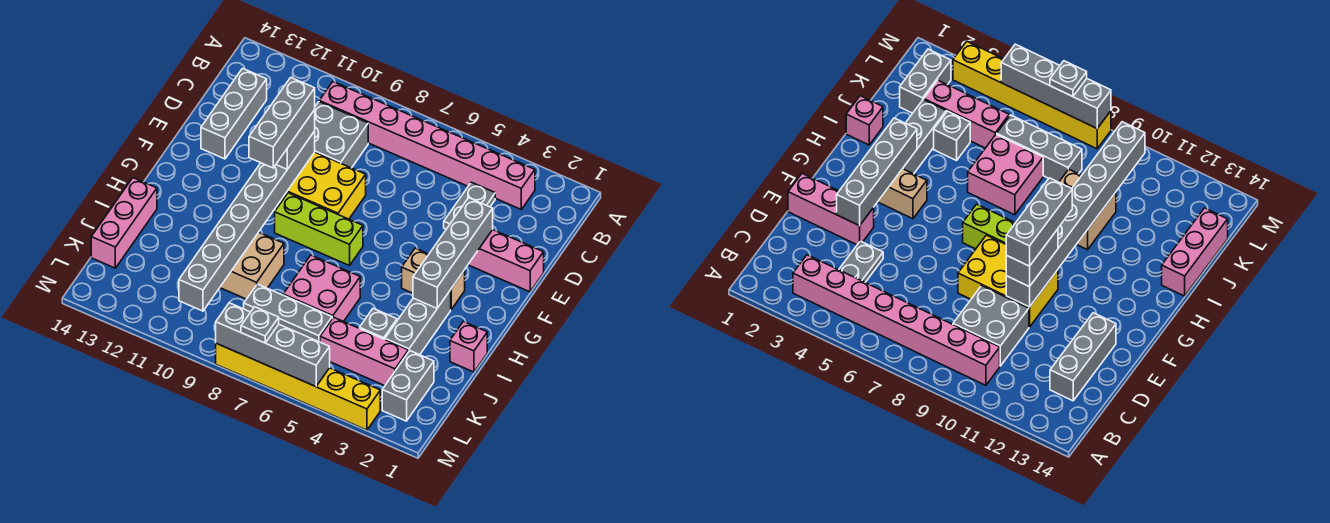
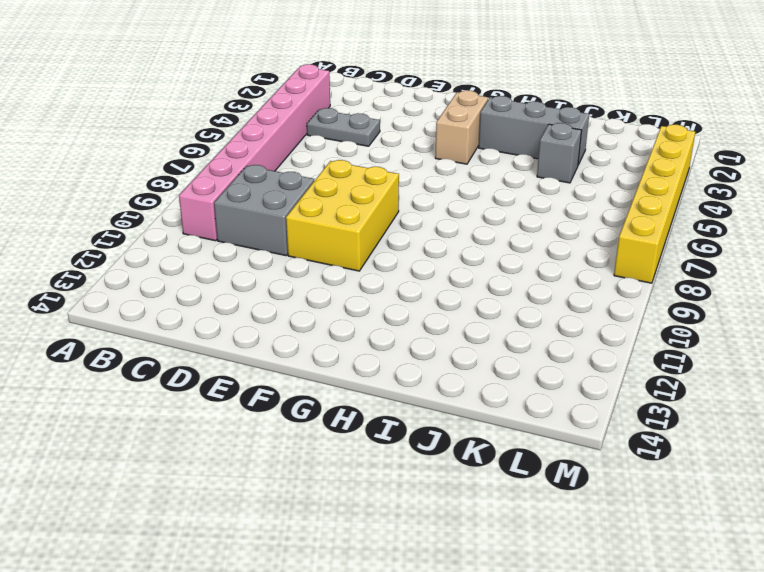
none -> grey brick C13:E13 level 1
none -> pink brick E1:E3 level 1
none -> lime brick G7:G9 level 1

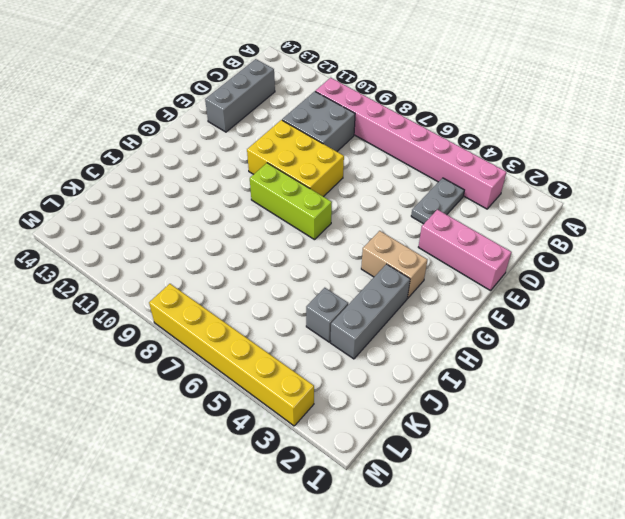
none -> pink brick I1 level 1
none -> pink brick I6:J7 level 1
none -> tan brick I9:J10 level 1

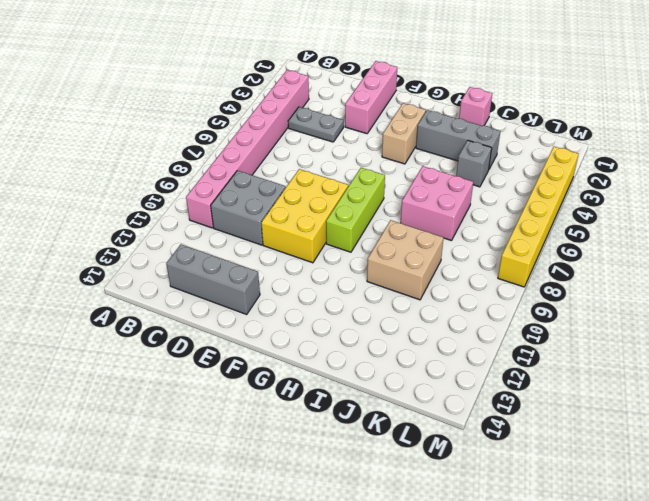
none -> pink brick I14:K14 level 1
none -> grey brick K2:L2 level 1
none -> pink brick K3:K5 level 1

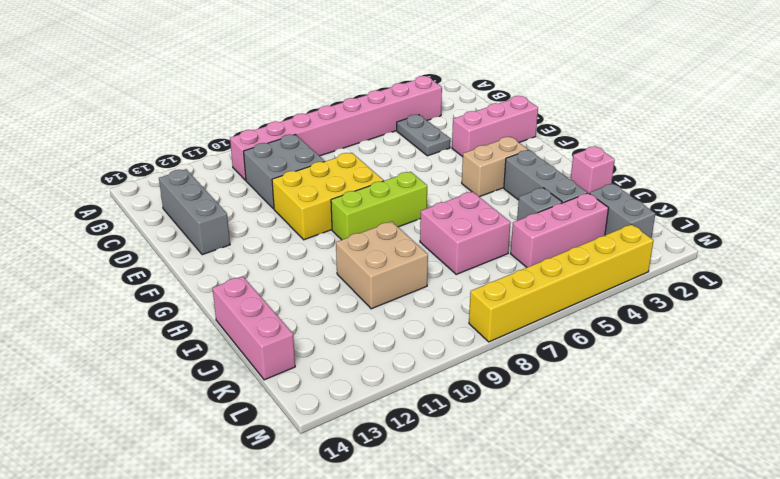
none -> grey brick K6:K8 level 1
none -> grey brick E3:H3 level 2
none -> grey brick E10:L10 level 2

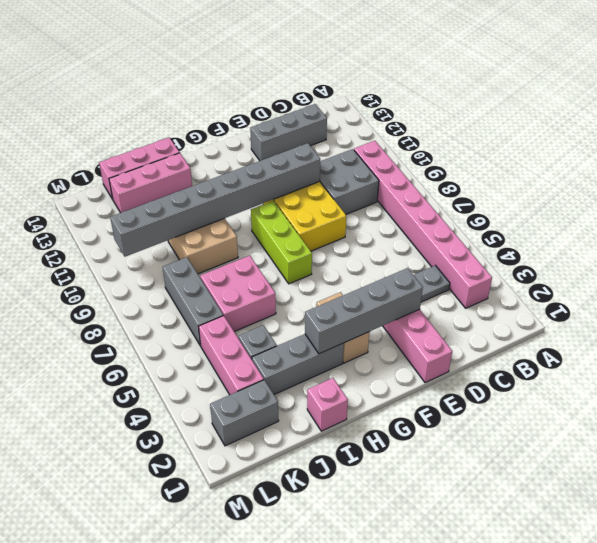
pink brick I13:K13 level 1 -> none
none -> yellow brick M3:M8 level 1
none -> grey brick M5:M8 level 2
none -> grey brick E10:F10 level 3

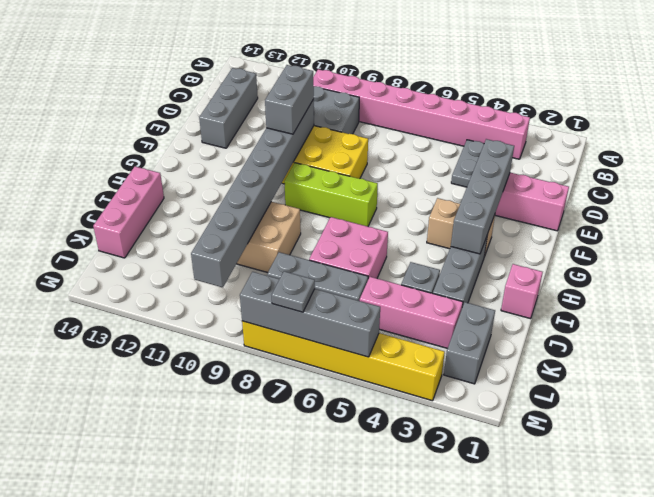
none -> grey brick E10:G10 level 4

